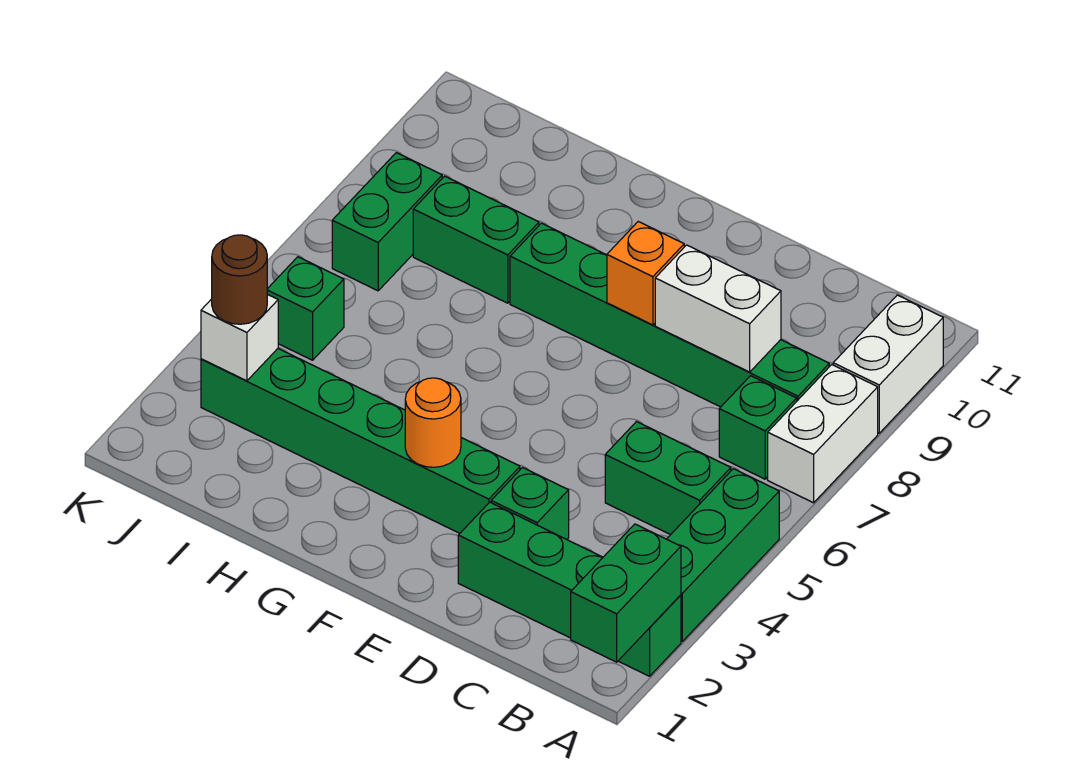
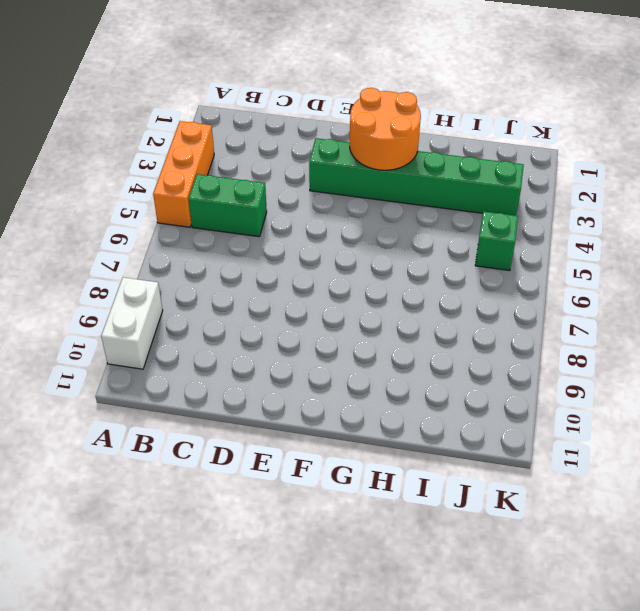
orange brick A3:A5 level 1 -> green brick A3:A5 level 1
orange round brick F2:G3 level 2 -> orange round brick F3 level 2
none -> green brick A2:D2 level 1
none -> white brick A7:A8 level 1
none -> green brick B7 level 1

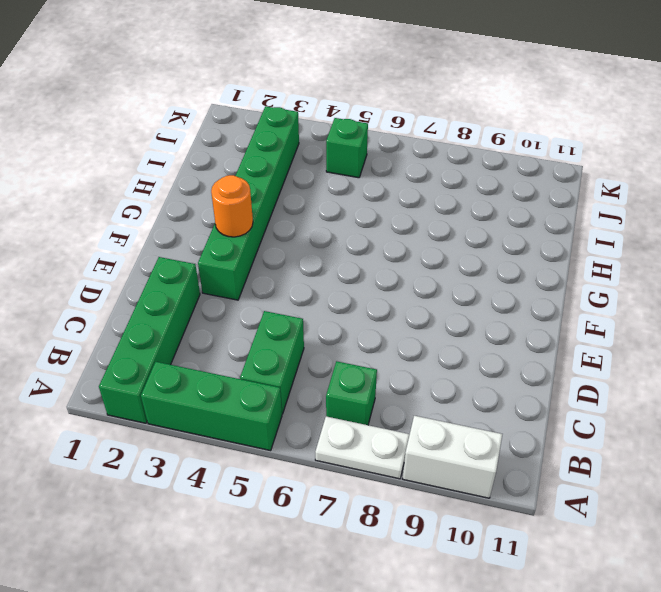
white plate A7:A8 level 1 -> white brick A7:A8 level 1
none -> green brick B8:G8 level 1
none -> green brick D3 level 1
none -> green brick H8:I8 level 1

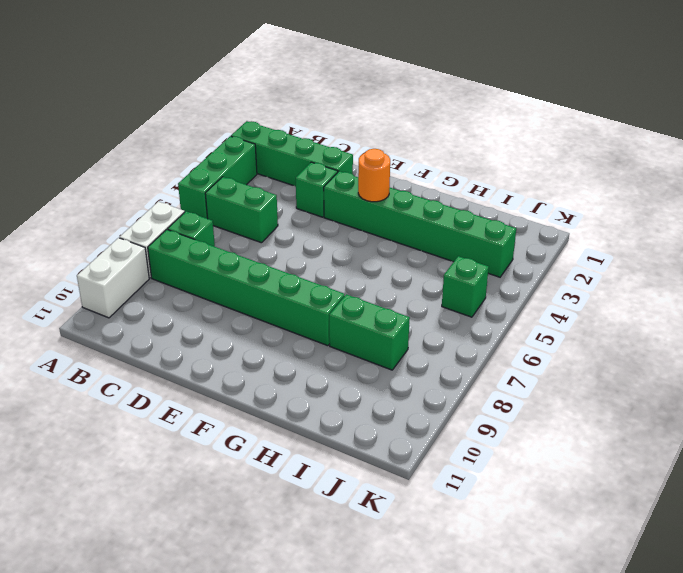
none -> green brick J7:J8 level 1
none -> green brick A1:A2 level 2
none -> white brick C8:D8 level 2

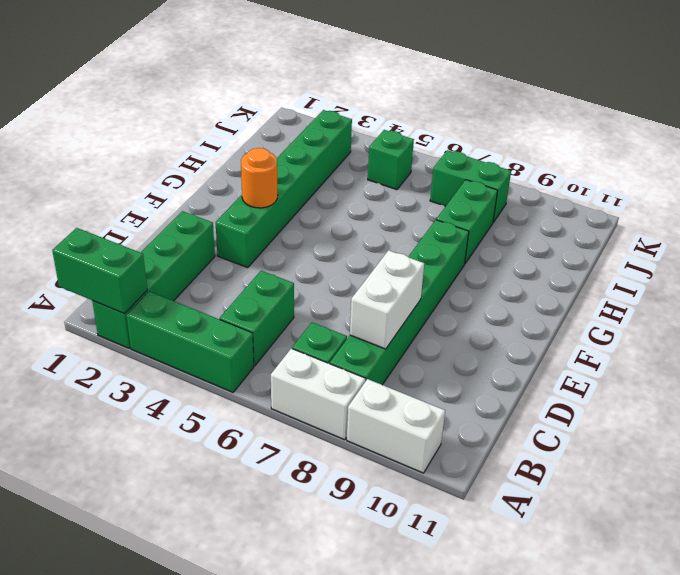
none -> green brick D3 level 1
none -> orange brick E8 level 2
none -> white brick J3 level 2

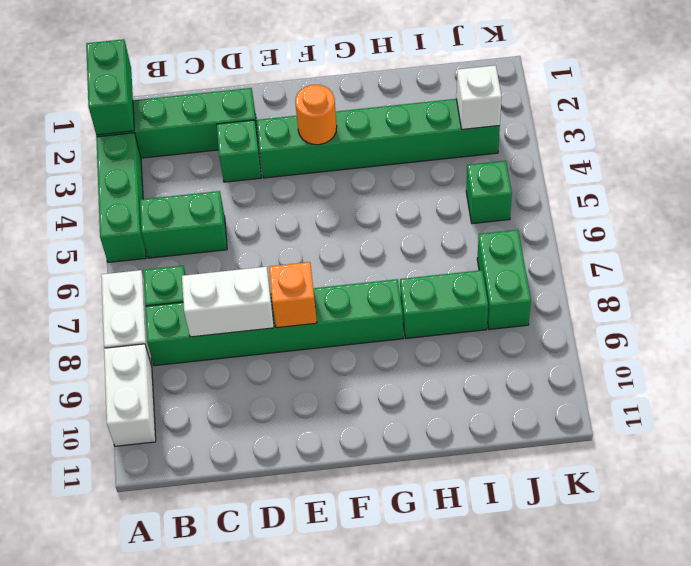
none -> brown round brick J3 level 3

